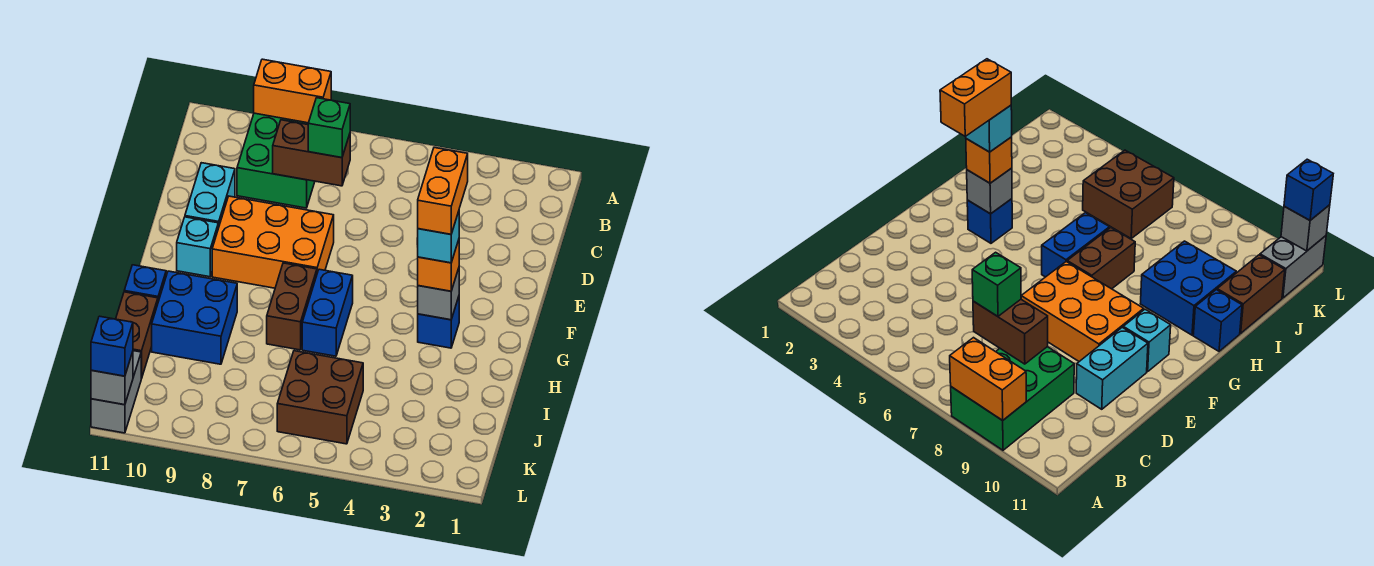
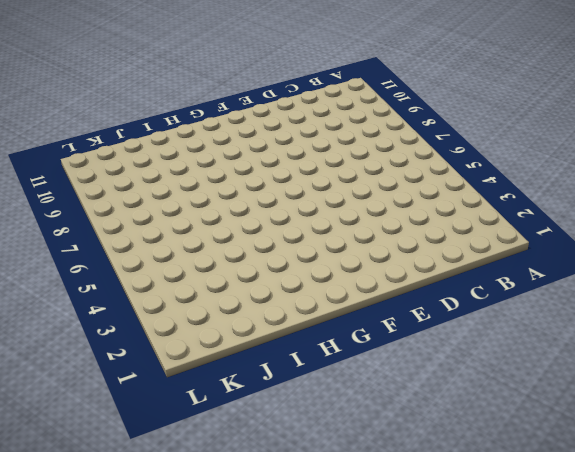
none -> green brick A8:C9 level 1
none -> cyan brick D10:E10 level 1
none -> orange brick E7:F9 level 1

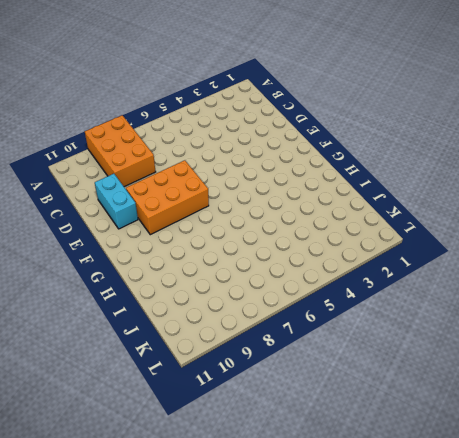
orange brick A8:C9 level 1 -> green brick A8:C9 level 1
none -> cyan brick F10 level 1
none -> blue brick G3 level 1
none -> blue brick G6:H6 level 1

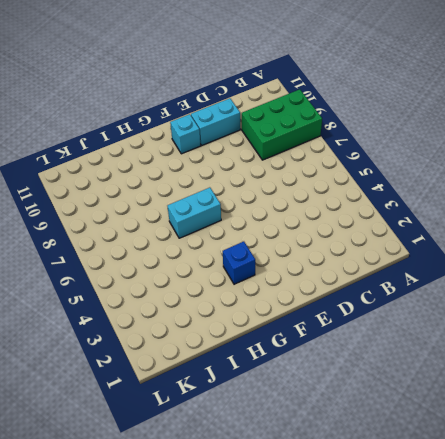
cyan brick G6:H6 level 1 -> blue brick G6:H6 level 1
none -> orange brick E7:F9 level 1
none -> brown brick G7:H7 level 1
none -> blue brick H9:I10 level 1

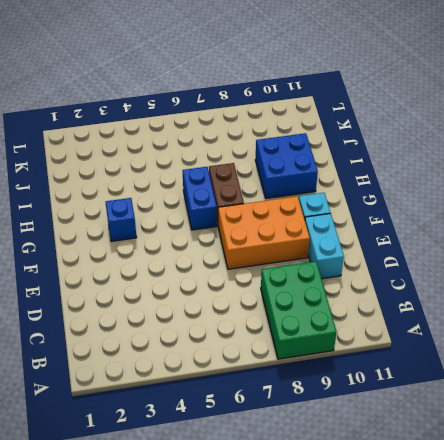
none -> blue brick H11 level 1
none -> brown brick I11:J11 level 1
none -> brown brick J5:K6 level 1

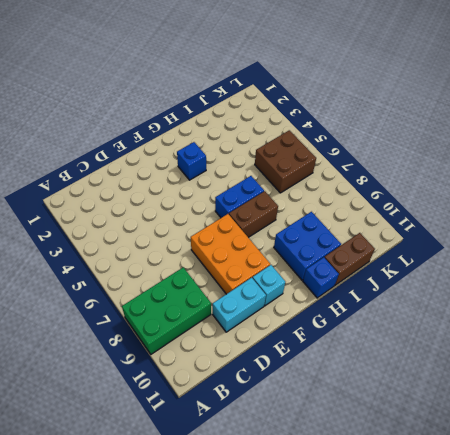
none -> grey brick K11:L11 level 1
none -> orange brick A8:A9 level 2
none -> brown brick C7:C8 level 2

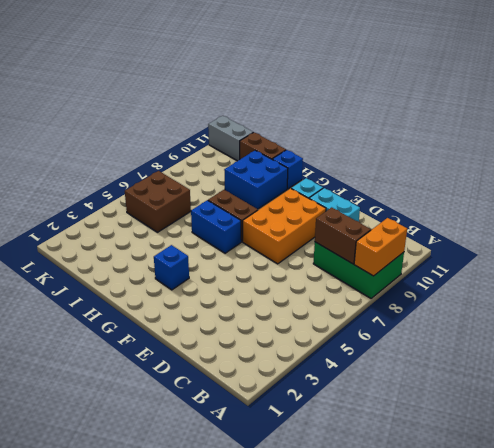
brown brick B8:C8 level 2 -> brown brick C7:C8 level 2
none -> grey brick G3 level 2
none -> grey brick L11 level 2
none -> green brick C7 level 3

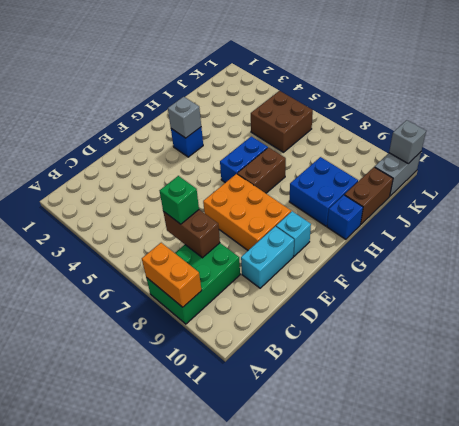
none -> orange brick G3 level 3
none -> blue brick L11 level 3
none -> cyan brick G3 level 4

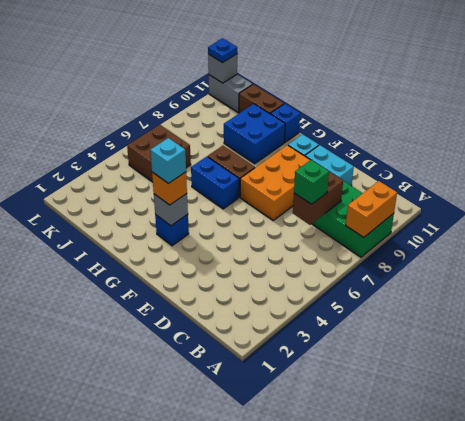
blue plate L11 level 3 -> blue brick L11 level 3
none -> orange brick F3:G3 level 5

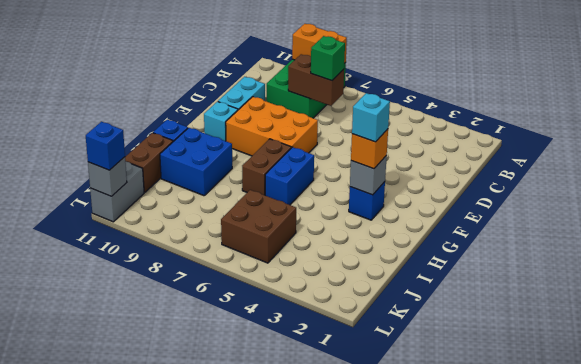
none -> orange brick F3:G3 level 5

